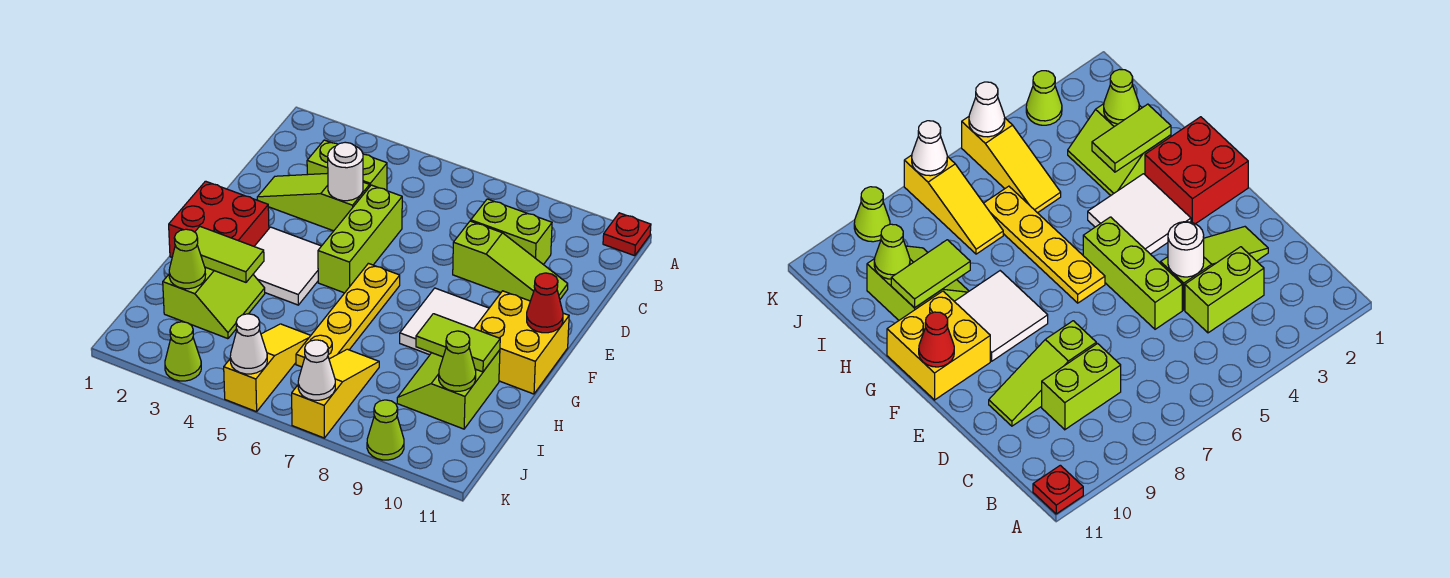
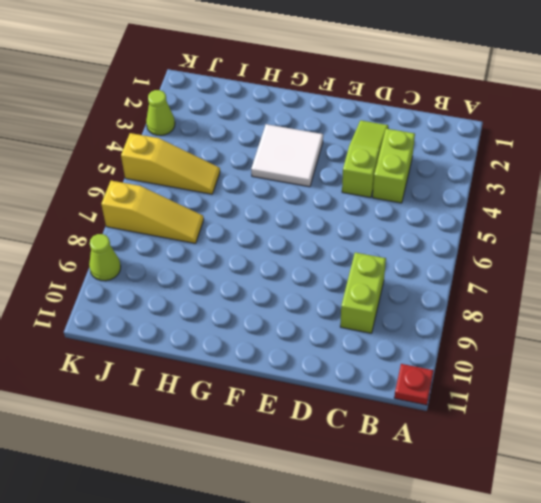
none -> lime brick D5:F5 level 1
none -> lime slope D8:D10 level 1 top 8
none -> red brick F1:G2 level 1

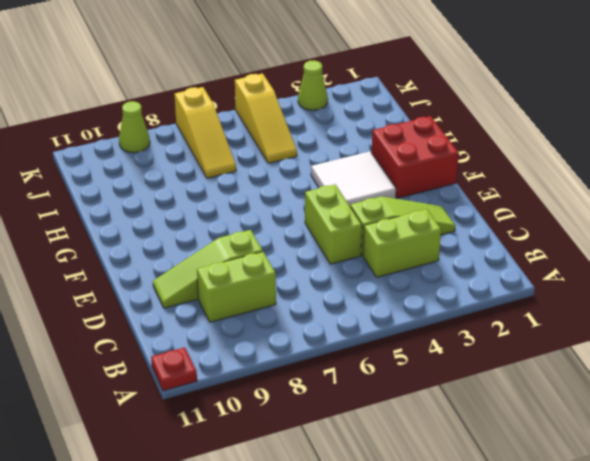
lime brick D5:E5 level 1 -> lime brick D5:F5 level 1
none -> yellow plate F6:I6 level 1
none -> white tile F8:G9 level 1
none -> yellow brick F10:G11 level 1

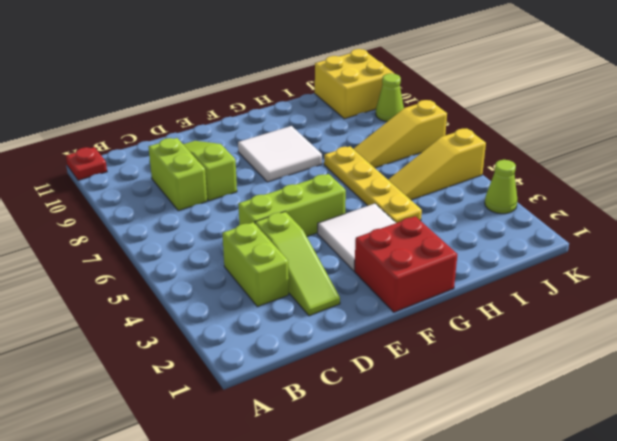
yellow plate H4:H7 level 1 -> yellow plate F6:I6 level 1
yellow brick J10:K11 level 1 -> yellow brick F10:G11 level 1
none -> lime slope H2:I3 level 1 top 2
none -> lime slope H9:I10 level 1 top 10
none -> white round brick D4 level 2

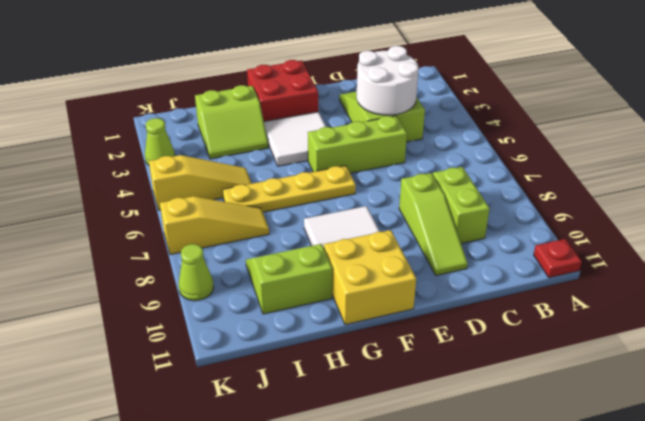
white round brick C3:D4 level 2 -> white round brick D4 level 2
none -> red cone F11 level 2
none -> lime tile H2:H3 level 2
none -> lime tile H9:H10 level 2

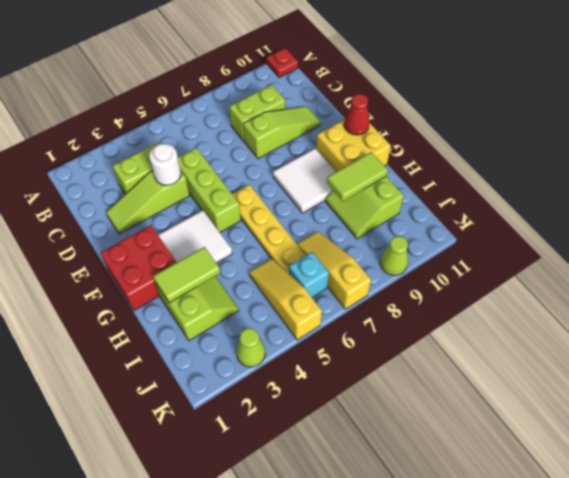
cyan brick J6 level 1 -> none
none -> lime cone I2 level 2
none -> lime cone I10 level 2
none -> white cone K5 level 2

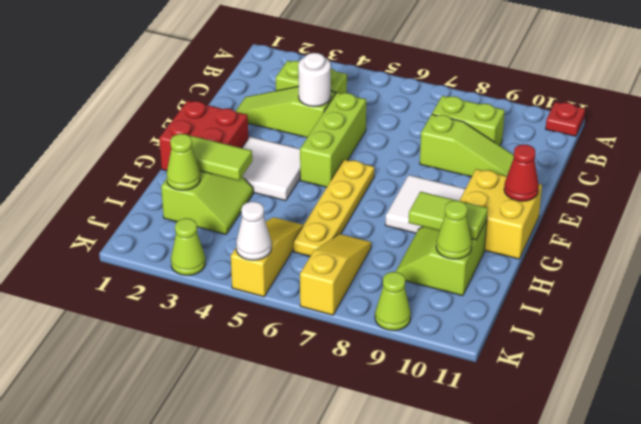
none -> white cone K7 level 2

